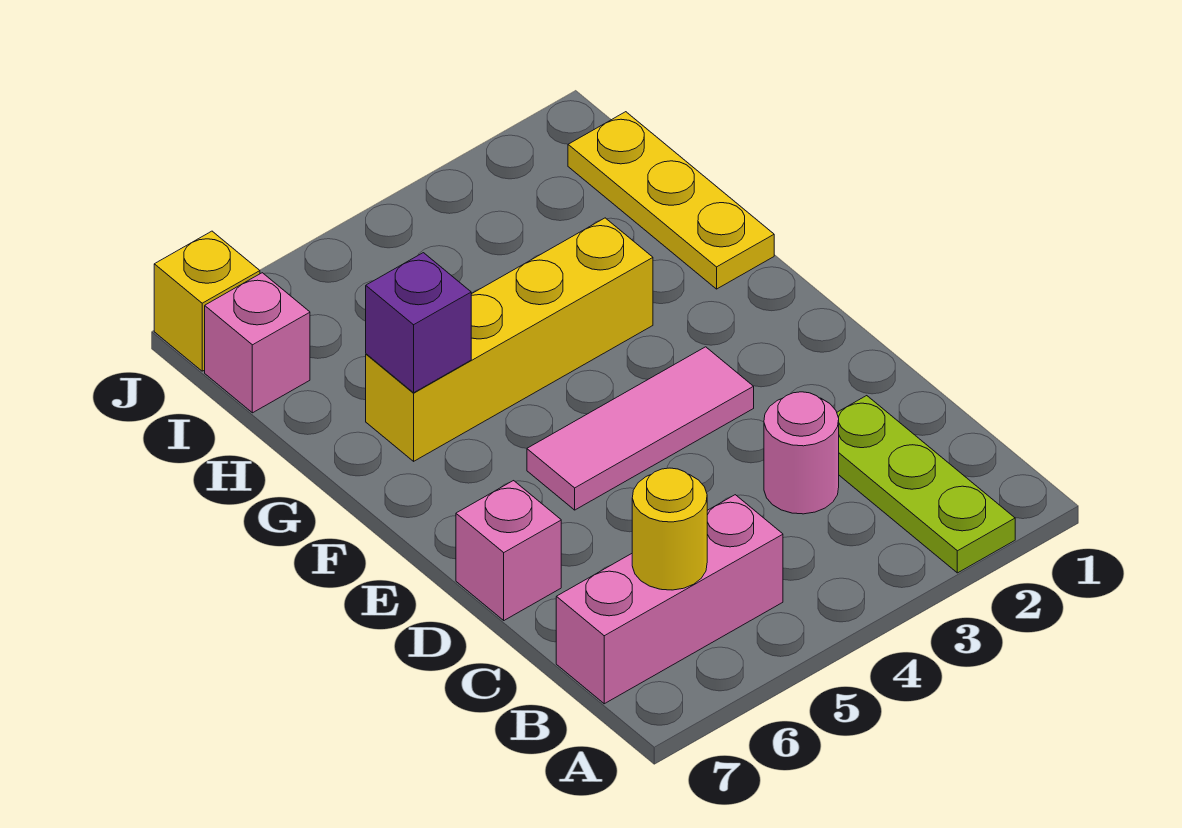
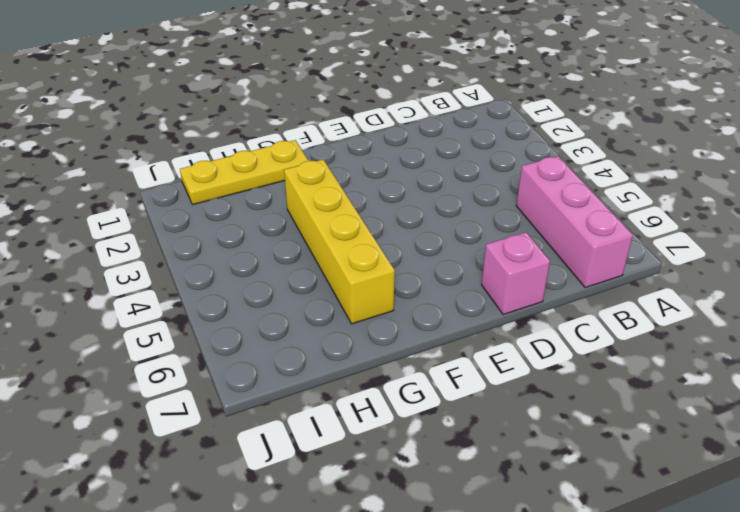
none -> lime plate A2:C2 level 1
none -> pink round brick C3 level 1

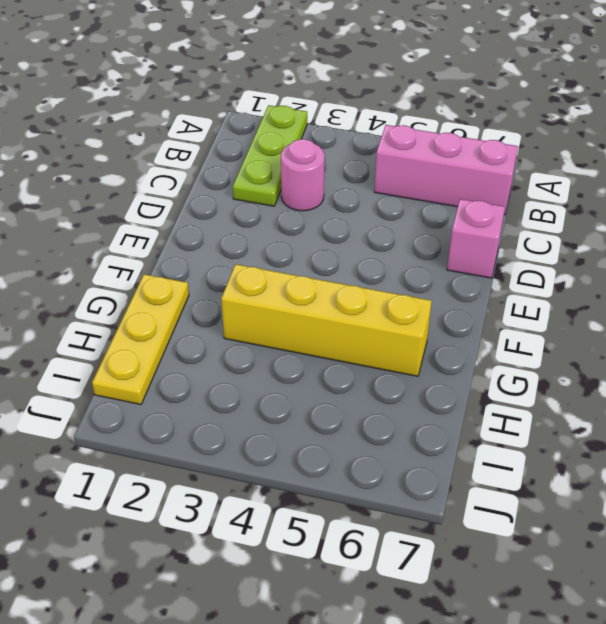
none -> pink tile E3:E5 level 1
none -> pink brick I7 level 1

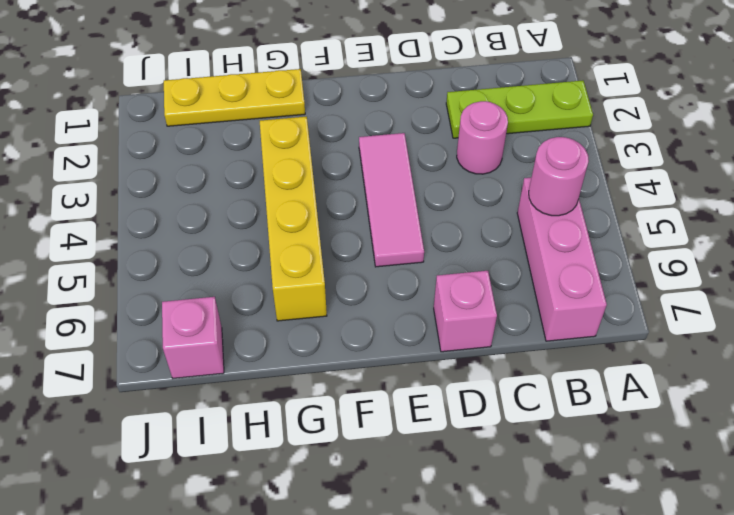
pink round brick B5 level 2 -> none
none -> yellow brick J7 level 1
none -> yellow round brick B6 level 2

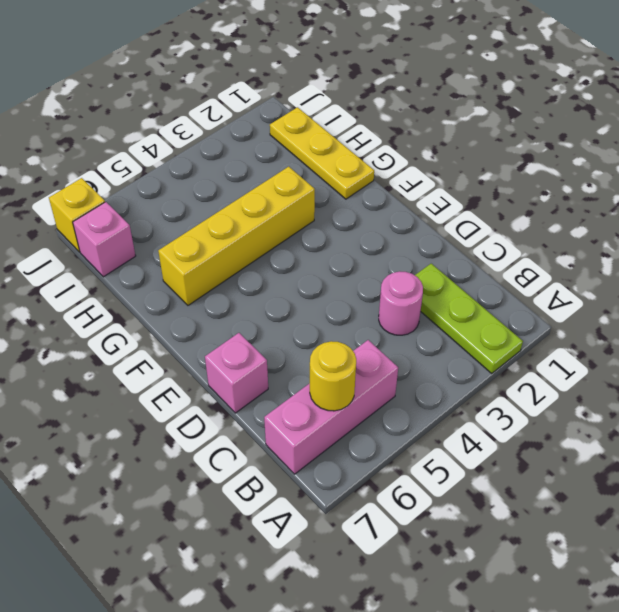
none -> pink tile E3:E5 level 1
none -> purple brick G6 level 2

